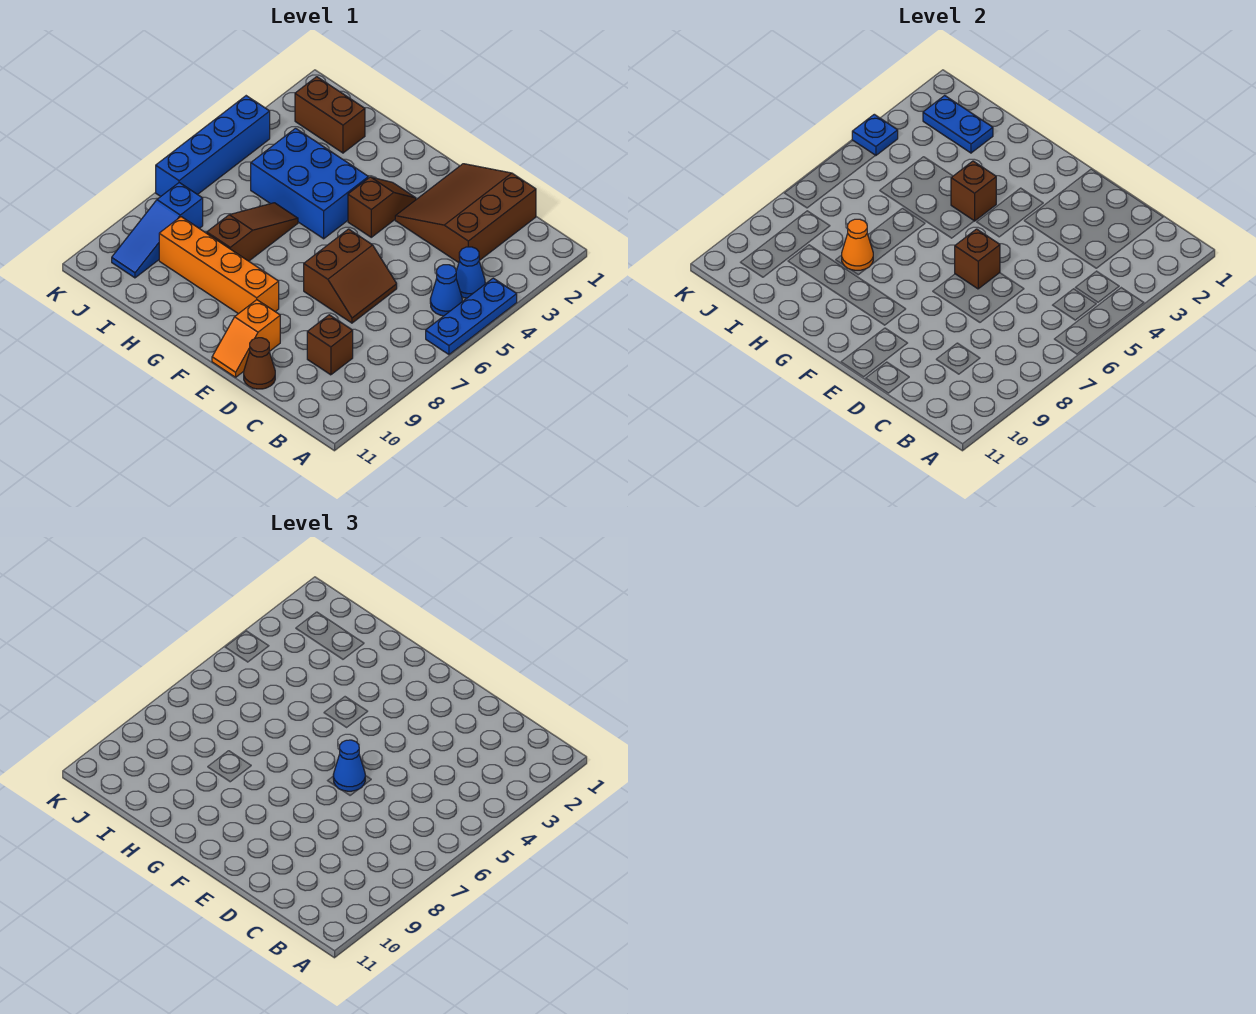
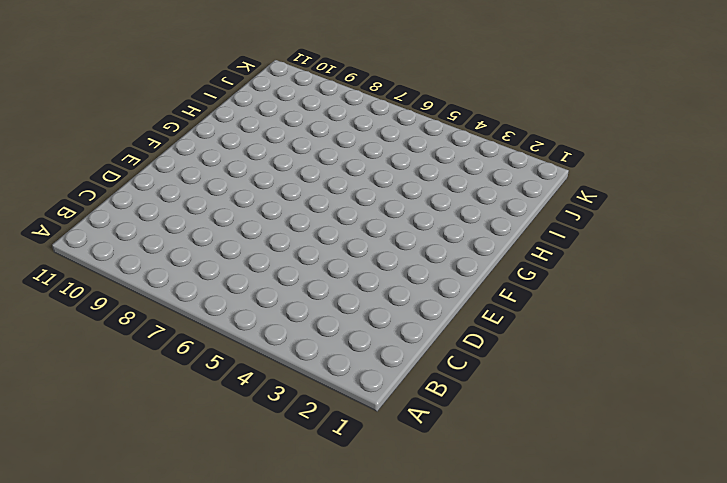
none -> blue plate A4:A6 level 1
none -> blue cone B4 level 1
none -> blue cone B5 level 1

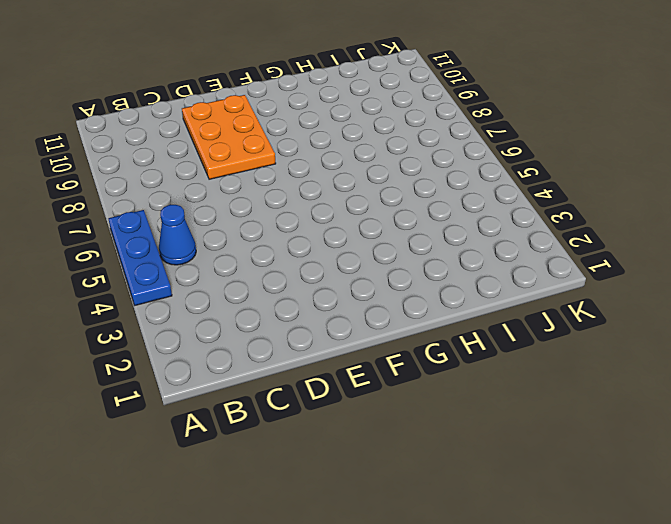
orange plate D8:E10 level 1 -> orange slope E10:E11 level 1 top 10
none -> blue cone B4 level 1
none -> brown slope C1:E3 level 1 top C
none -> brown brick C9 level 1

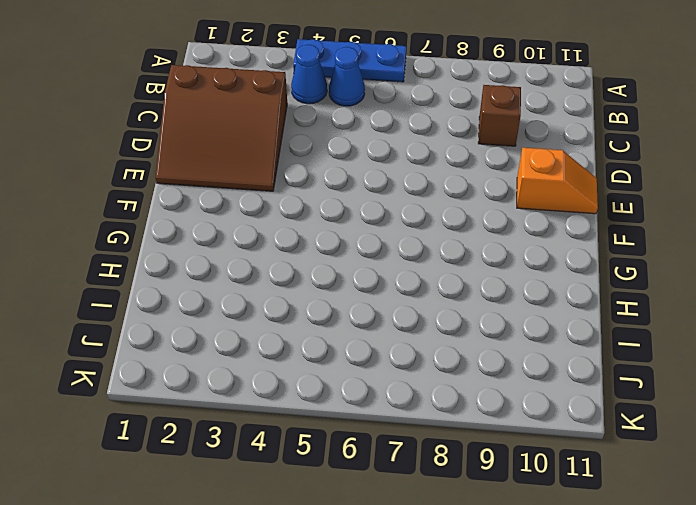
none -> brown slope D6:E7 level 1 top E
none -> brown cone D11 level 1
none -> brown slope F3:F4 level 1 top 4

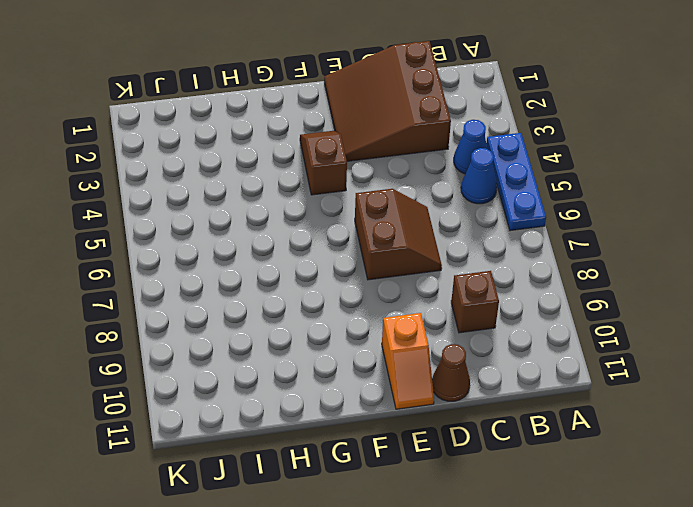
none -> orange brick F9:I9 level 1
none -> blue brick G4:I5 level 1
none -> brown slope H6:H8 level 1 top 8

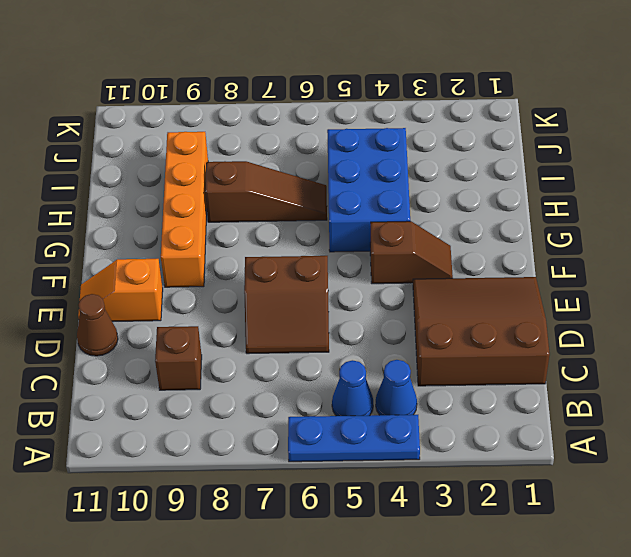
none -> brown brick I2:J2 level 1
none -> blue slope J8:J10 level 1 top 8
none -> blue brick K4:K7 level 1

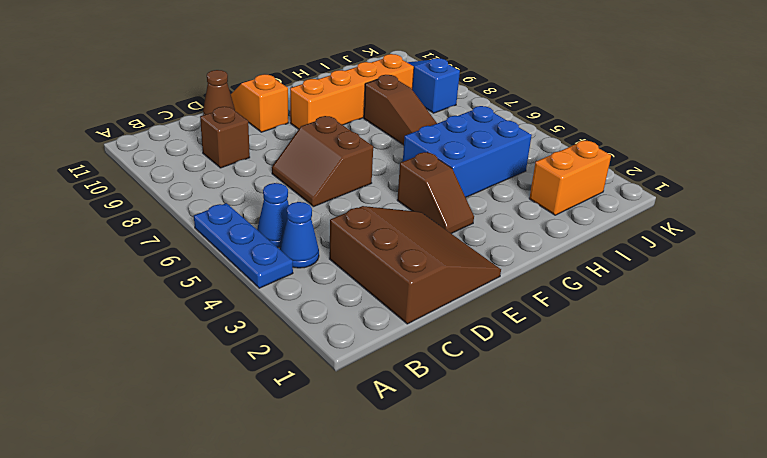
orange brick I2:J2 level 1 -> brown brick I2:J2 level 1
none -> blue brick K4:K7 level 1
none -> brown brick E6 level 2
none -> brown brick G4 level 2

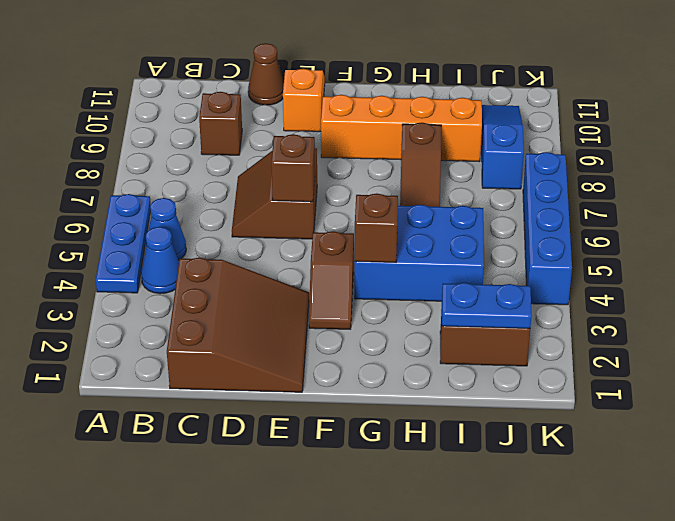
none -> orange cone H8 level 2
none -> blue plate K4 level 2
none -> blue cone E6 level 3

